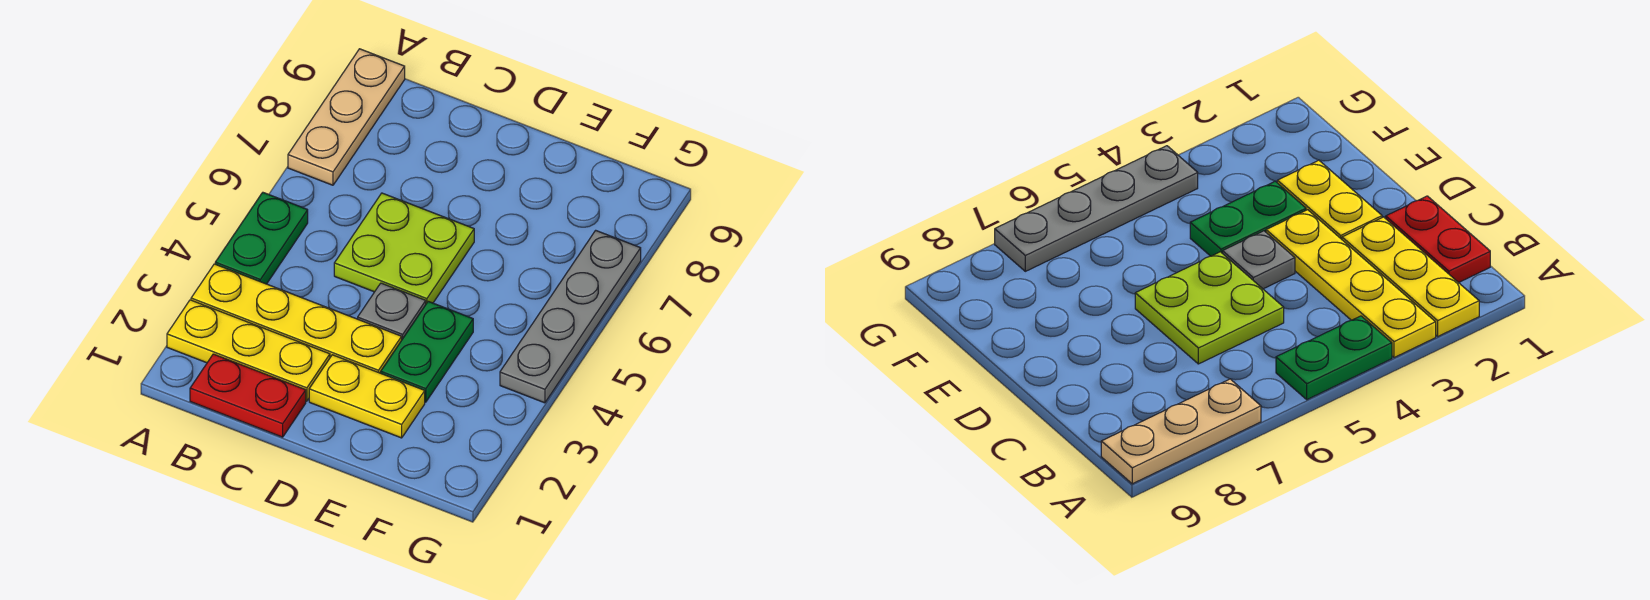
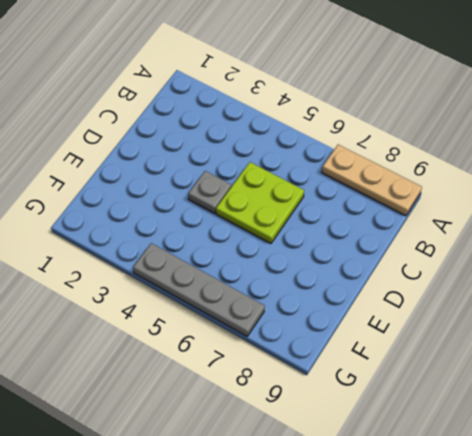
none -> yellow plate A2:C2 level 1
none -> yellow plate A3:D3 level 1

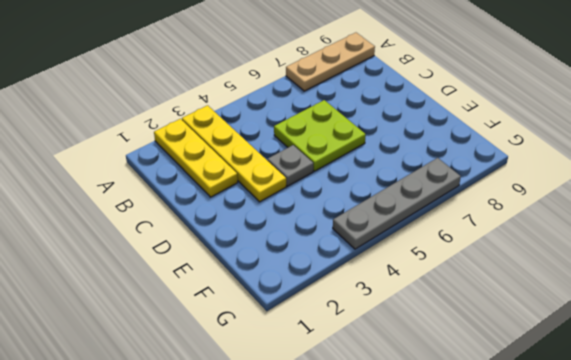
none -> green plate A4:A5 level 1
none -> red plate B1:C1 level 1

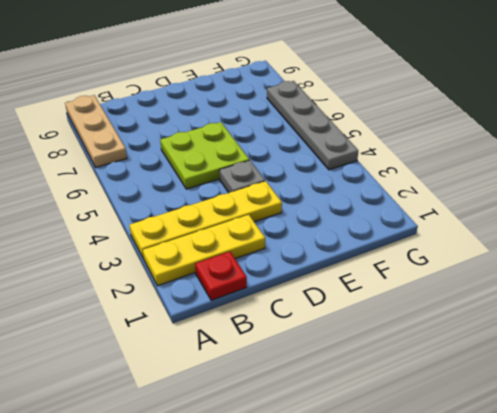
red plate B1 level 1 -> red plate B1:C1 level 1
none -> green plate A4:A5 level 1
none -> yellow plate D2:E2 level 1

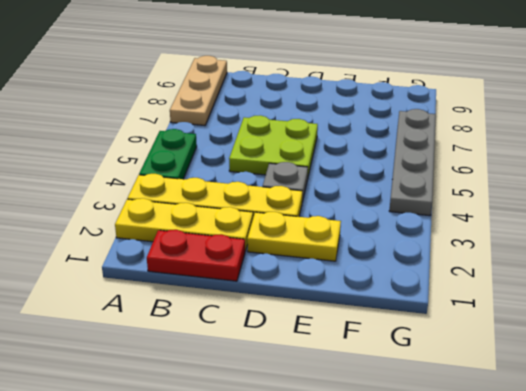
none -> green plate E3:E4 level 1

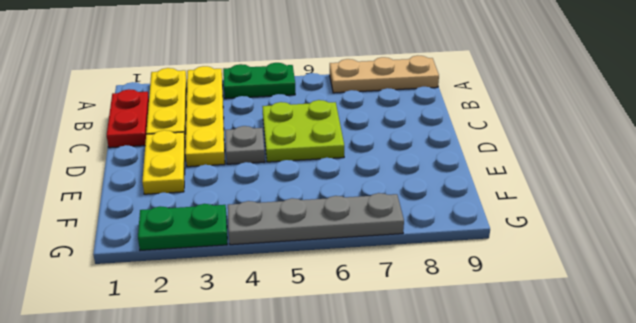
green plate G2:G3 level 1 -> green plate E3:E4 level 1

